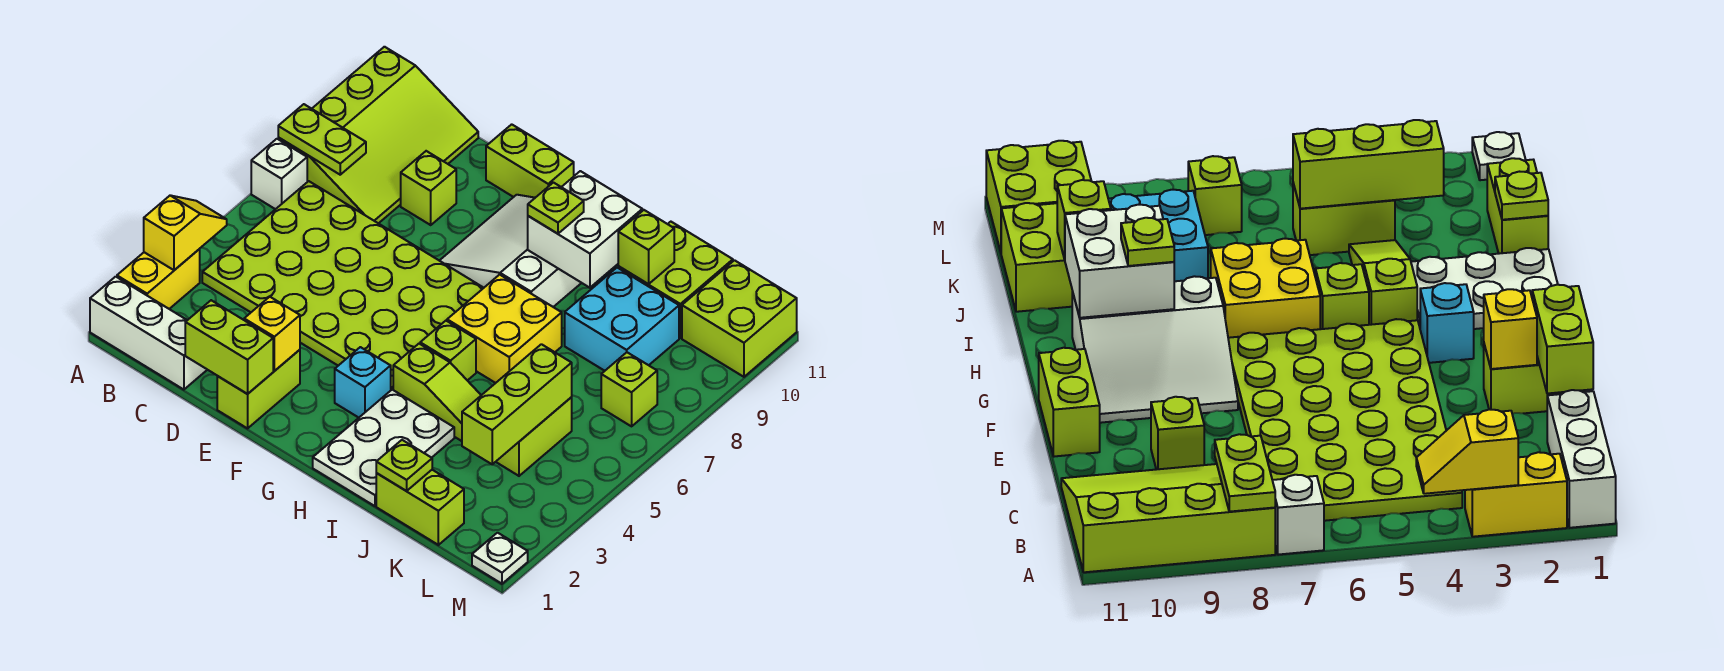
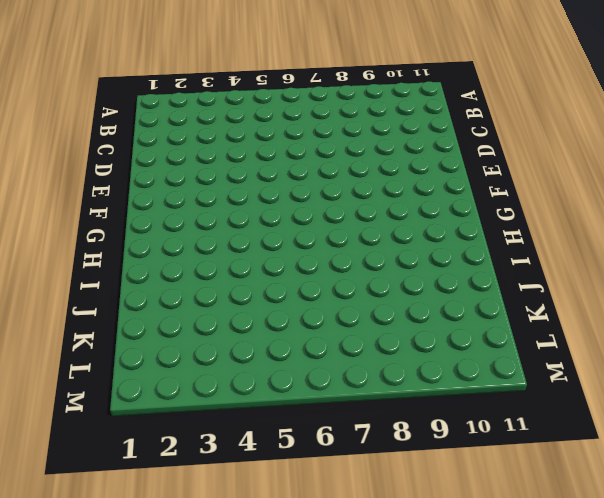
none -> white brick A1:C1 level 1
none -> yellow brick A2:A3 level 1
none -> white brick A7 level 1
none -> lime slope A8:C11 level 1 top A

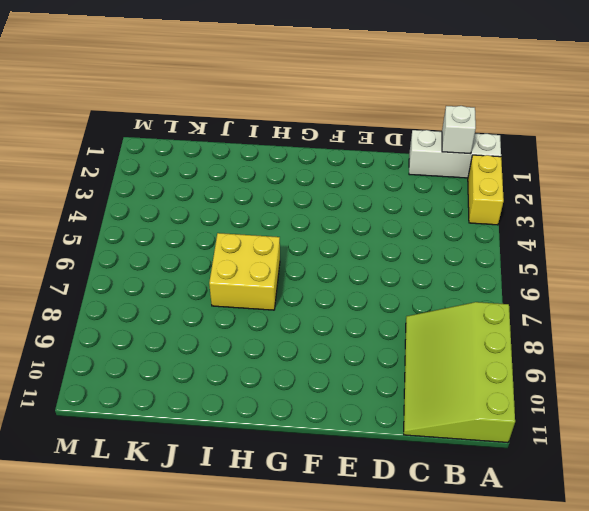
white brick B1 level 2 -> white brick A7 level 1
none -> lime plate B4:G7 level 1
none -> lime brick D9 level 1
none -> lime brick E1:E2 level 1
none -> lime brick E11:F11 level 1

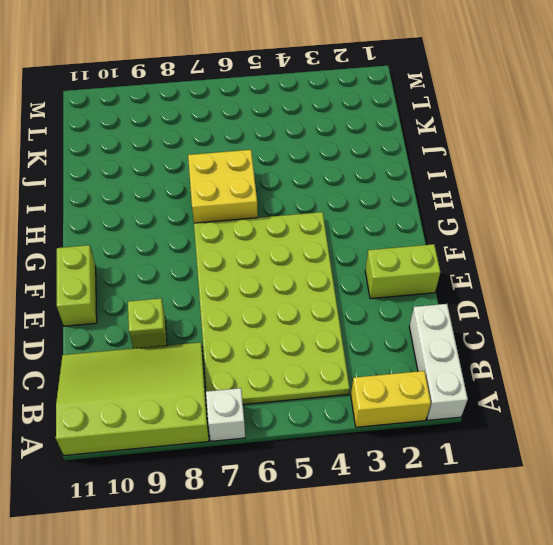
none -> white slope F8:H10 level 1 top H
none -> cyan brick G3 level 1
none -> white plate H1:I3 level 1
none -> lime slope H4:J4 level 1 top H

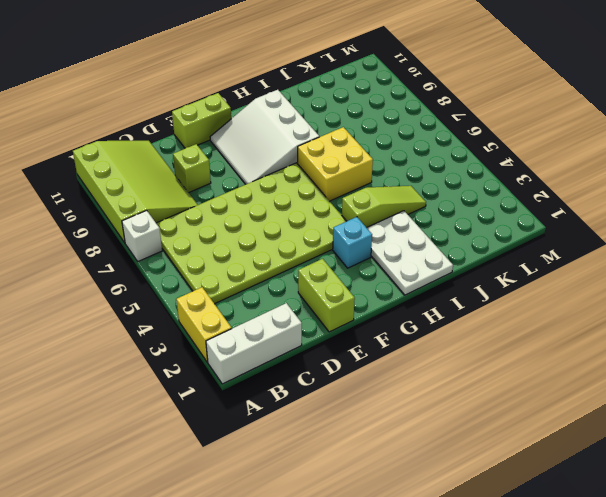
none -> lime brick H5 level 1
none -> lime brick J1:K1 level 1
none -> cyan brick J8:K9 level 1
none -> lime brick J10:K11 level 1

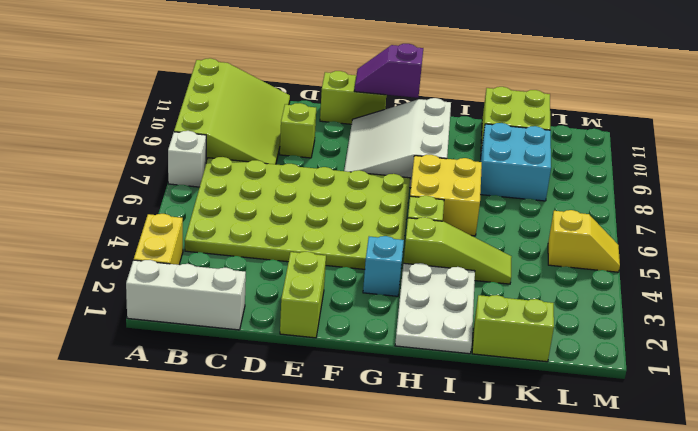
purple slope F11:G11 level 2 top G -> none
yellow slope L5:M5 level 1 top L -> yellow slope A3:A4 level 2 top 3
none -> lime brick K4:K5 level 1
none -> lime brick L7 level 1
none -> lime brick L10:M11 level 1
none -> white plate M1 level 1

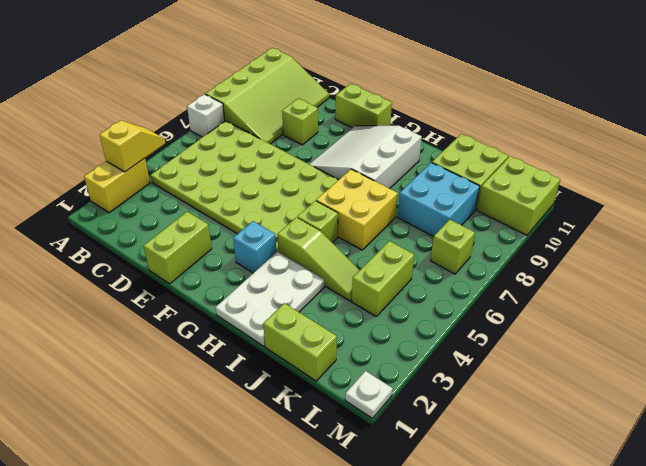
none -> white brick A1:C1 level 1
none -> lime plate A8:B8 level 2
none -> lime brick D1:E1 level 2
none -> yellow brick E2 level 2

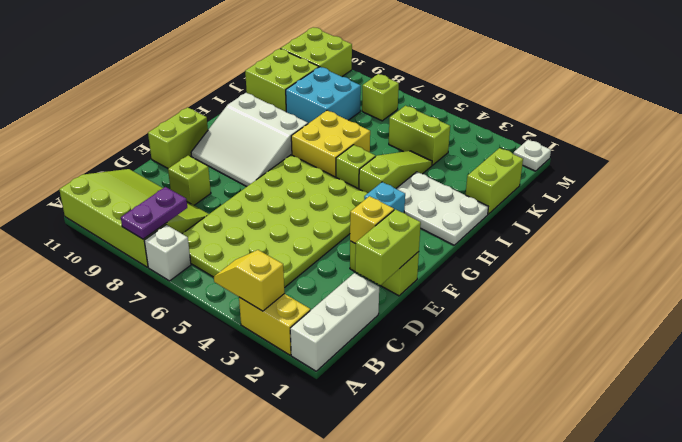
purple plate A8:B8 level 2 -> lime plate A8:B8 level 2
none -> white brick H9:I10 level 2
none -> lime plate J1 level 2
none -> lime brick J10 level 2
none -> lime brick K3:K5 level 2

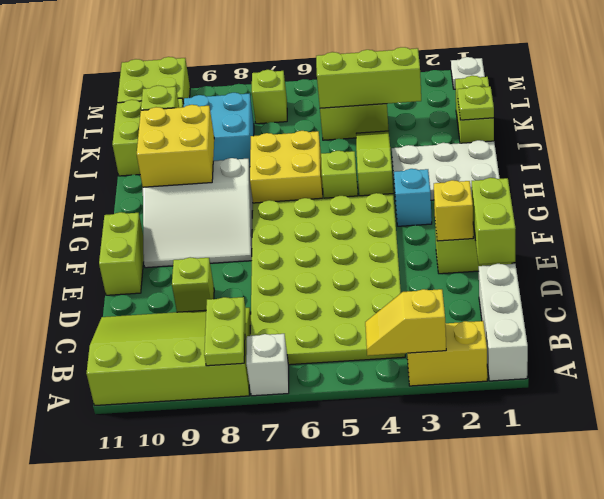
yellow brick H9:I10 level 2 -> white brick H9:I10 level 2
none -> lime plate H9 level 3

